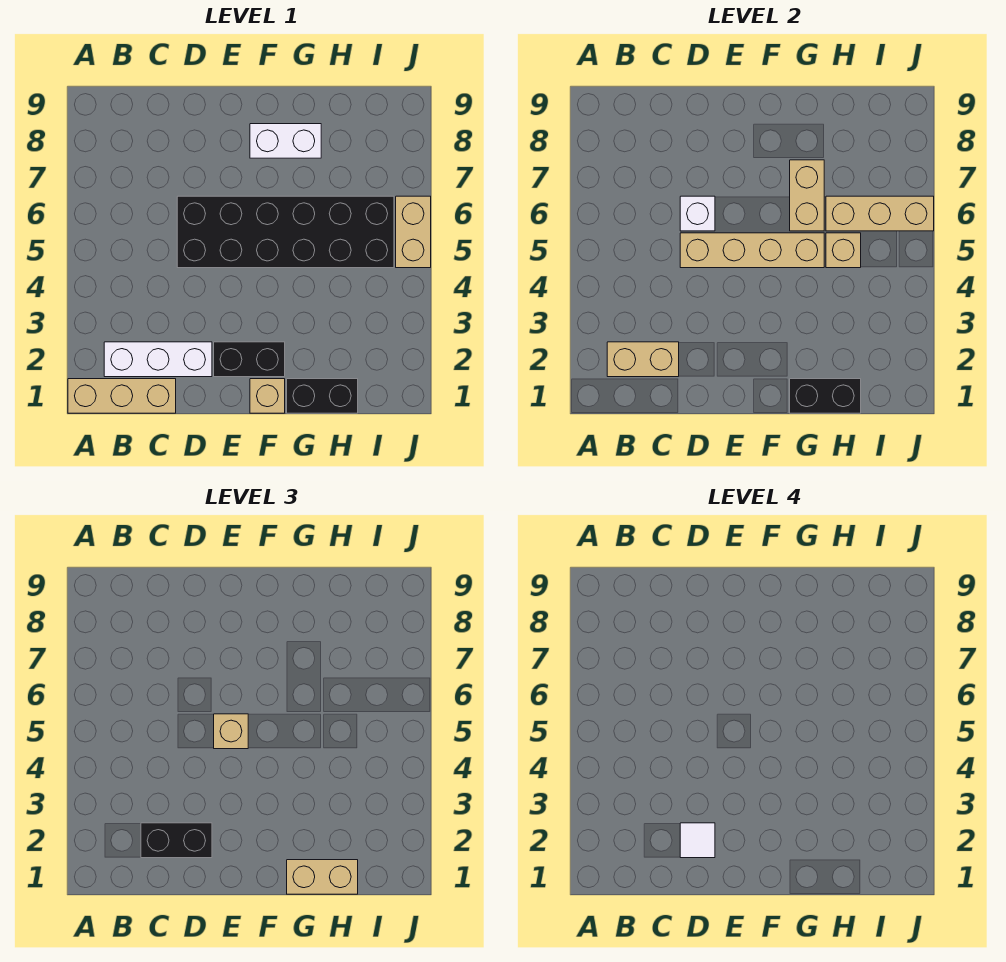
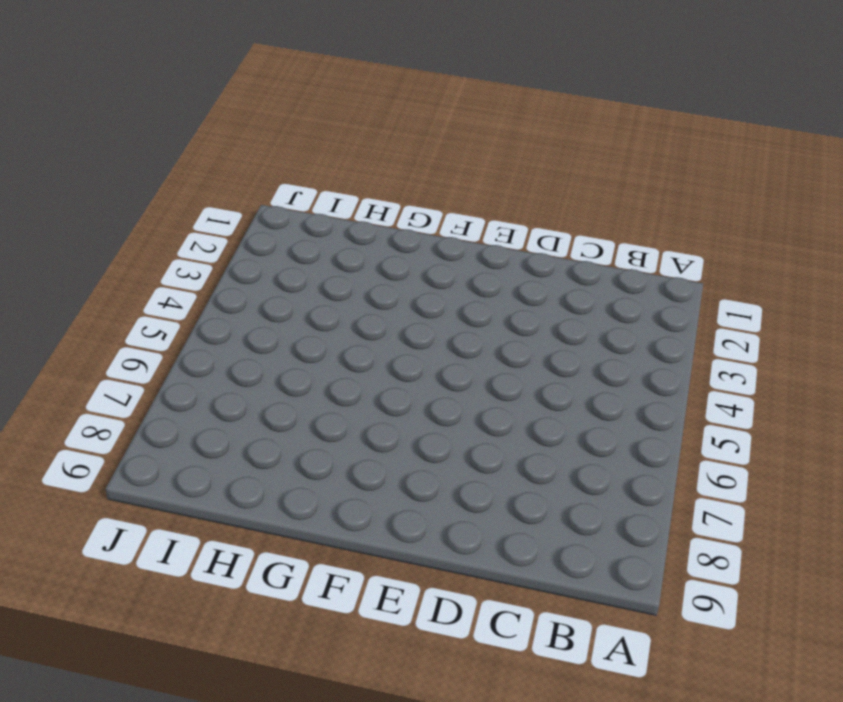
none -> tan brick A1:C1 level 1
none -> white brick B2:D2 level 1
none -> black brick D5:I6 level 1

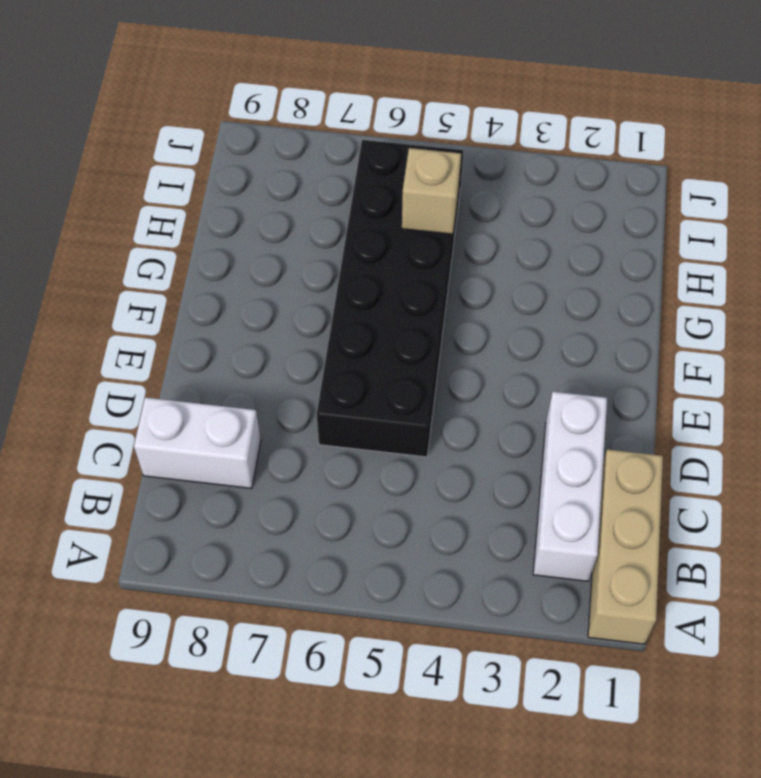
white brick C8:C9 level 1 -> white brick F8:G8 level 1
none -> black brick E2:F2 level 1
none -> tan brick F1 level 1
none -> black brick G1:H1 level 1

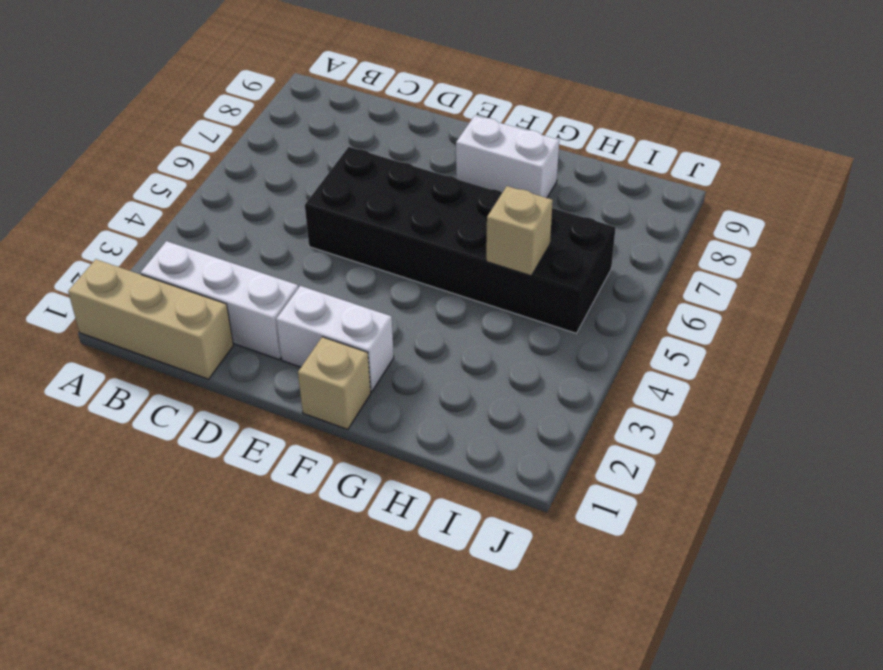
white brick E2:F2 level 1 -> black brick E2:F2 level 1
none -> black brick G1:H1 level 1
none -> tan brick J5:J6 level 1
none -> tan brick B2:C2 level 2

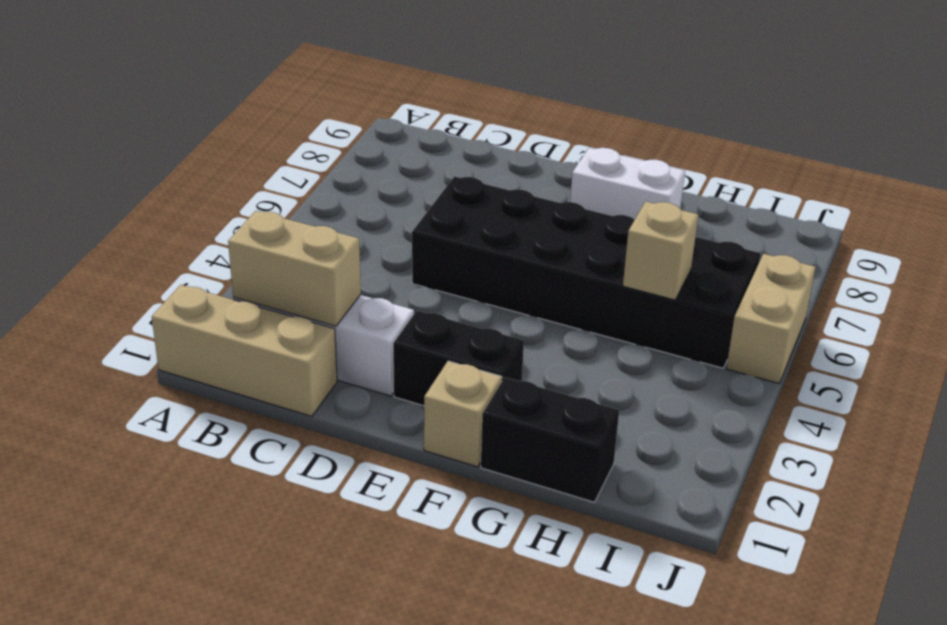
none -> tan brick D5:G5 level 2
none -> white brick D6 level 2
none -> black brick G1:H1 level 2

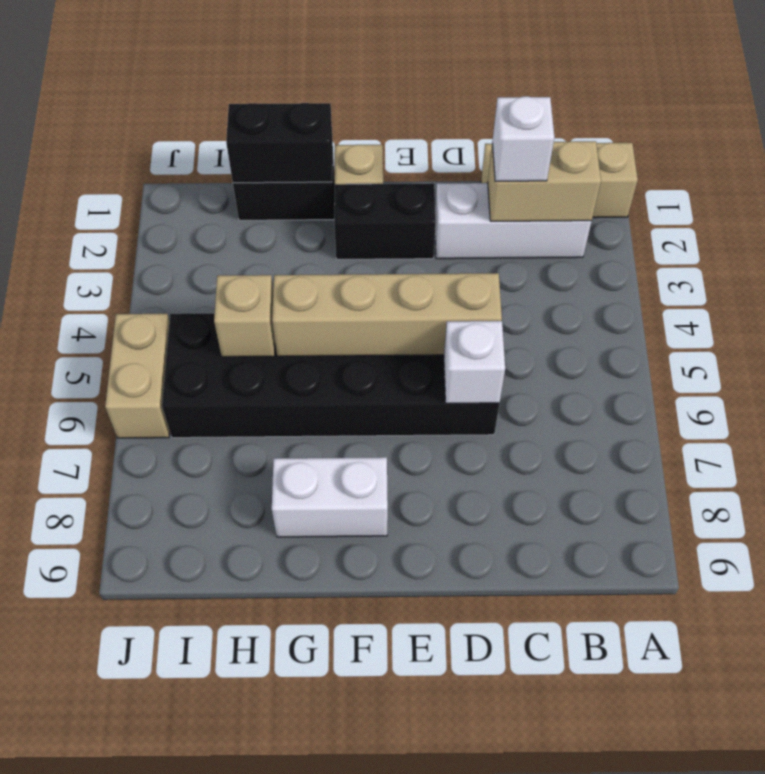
white brick C2 level 3 -> black brick C2:D2 level 3
none -> tan brick G6:G7 level 2
none -> tan brick H6:J6 level 2
none -> tan brick E5 level 3

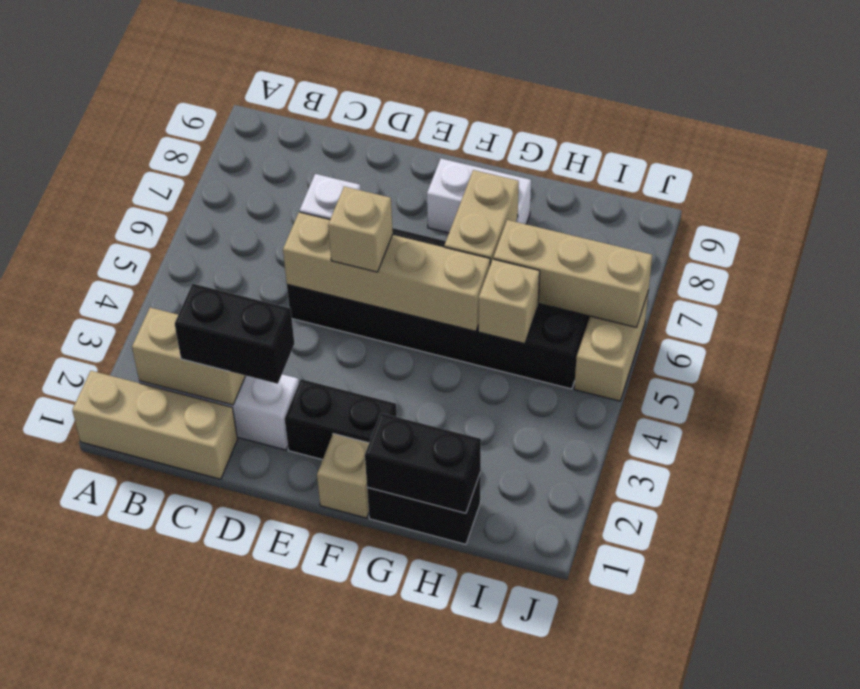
none -> tan brick G1:H1 level 3
none -> white tile D2 level 4

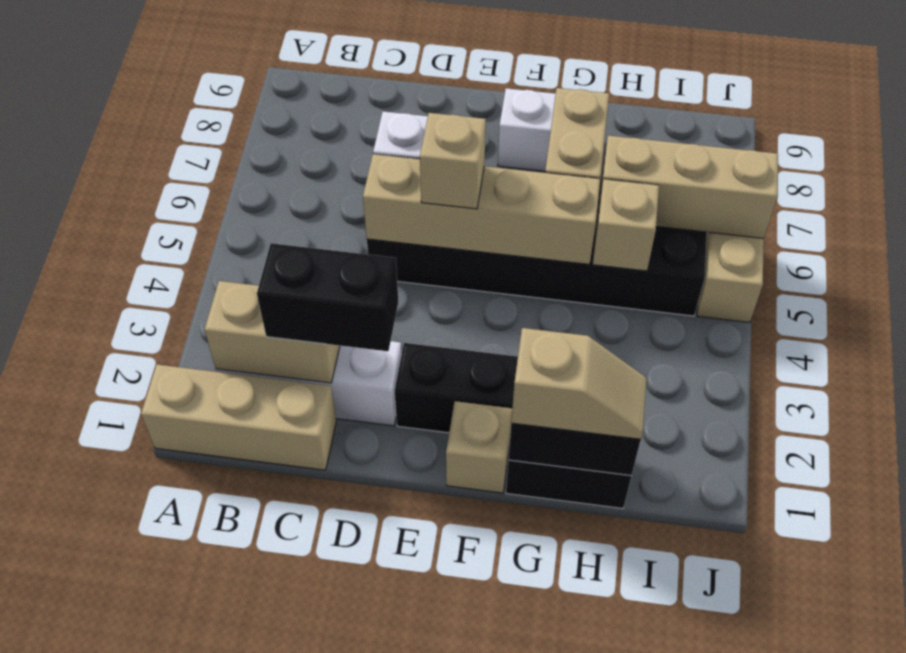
tan slope G1:H1 level 3 top G -> tan brick G1:H1 level 3
none -> white tile D2 level 4

